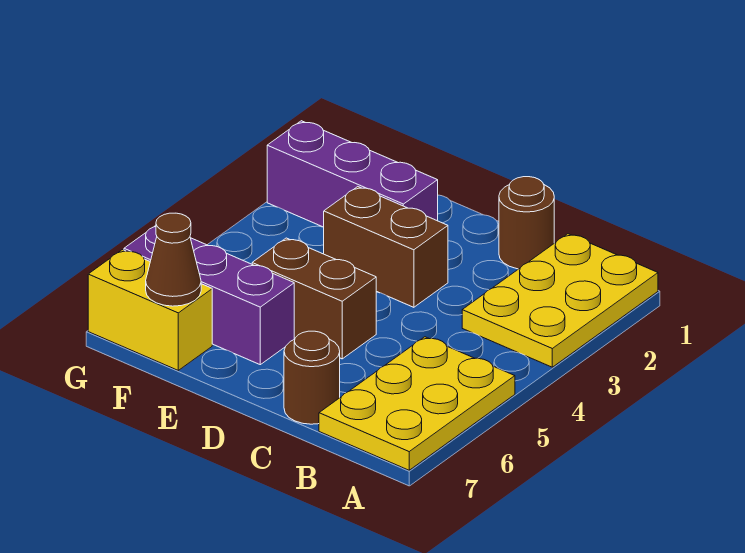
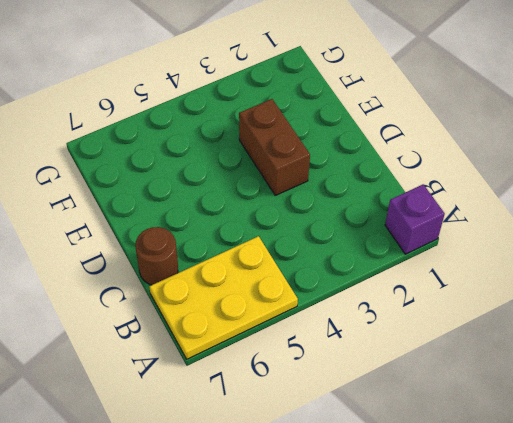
purple brick A1 level 1 -> yellow plate A1:B3 level 1
none -> brown round brick C1 level 1
none -> brown brick D5:E5 level 1

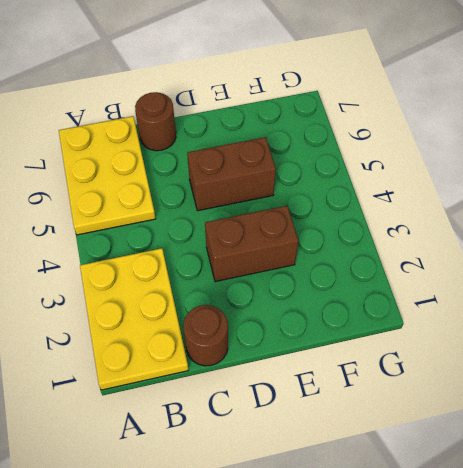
none -> purple brick E2:G2 level 1
none -> purple brick E6:G6 level 1

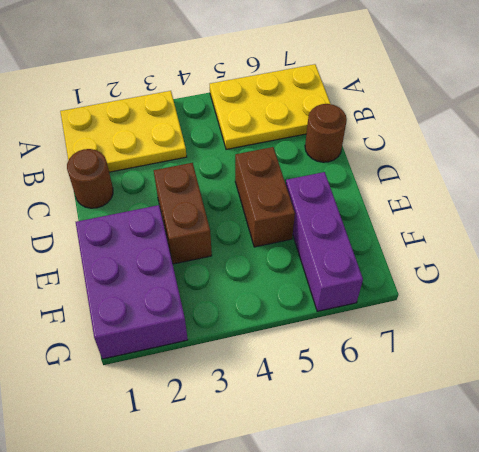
purple brick E1:G2 level 1 -> purple brick E2:G2 level 1
none -> yellow brick F7:G7 level 1
none -> brown cone F7 level 2

